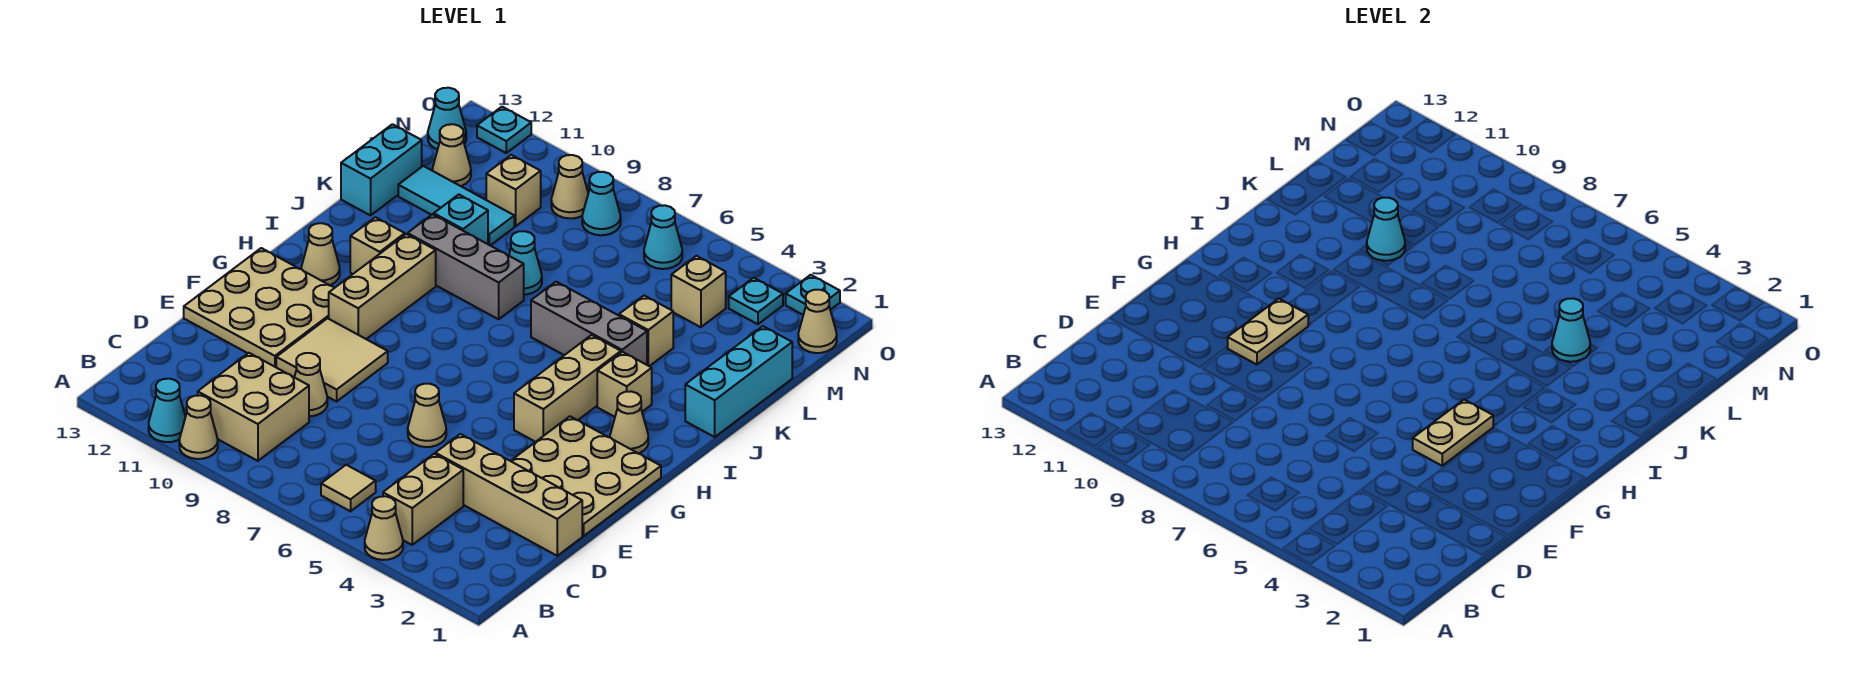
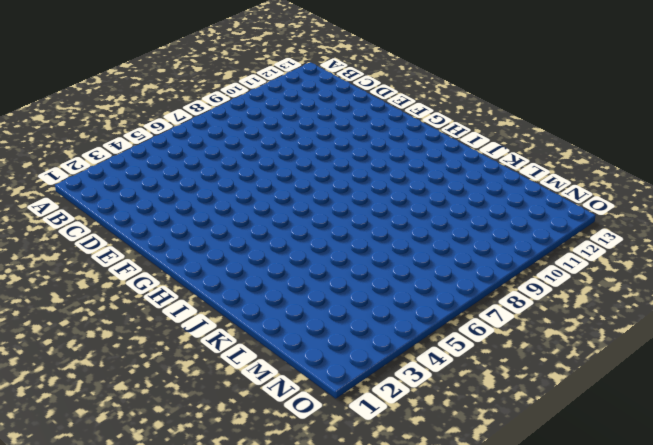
none -> tan cone A4 level 1
none -> tan cone A10 level 1
none -> cyan cone A11 level 1
none -> tan brick B4:C4 level 1

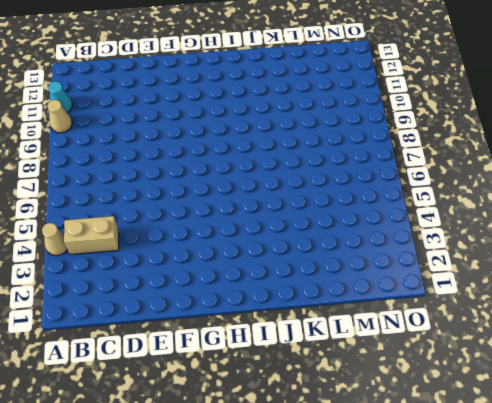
none -> tan tile B6 level 1
none -> tan brick B9:C10 level 1
none -> tan brick D1:D4 level 1
none -> tan cone D9 level 1

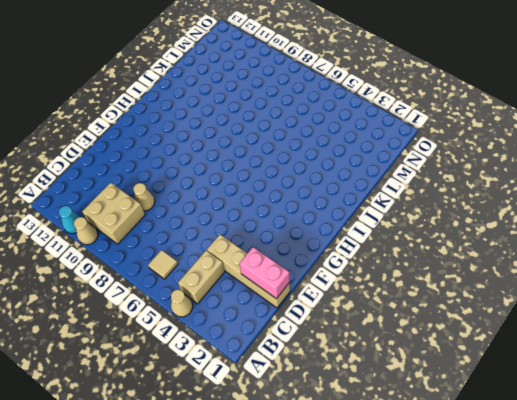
pink brick D1:D2 level 2 -> none
none -> tan plate E1:G3 level 1
none -> tan cone E6 level 1
none -> tan tile E9:F10 level 1
none -> tan plate E11:G13 level 1

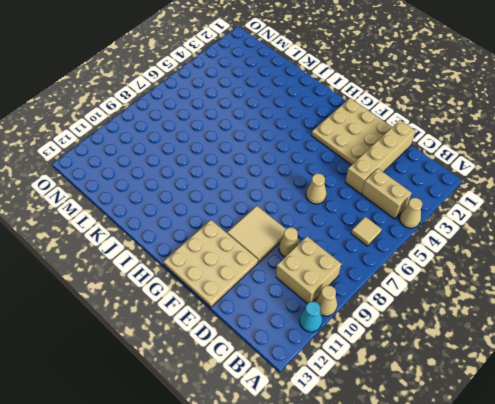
none -> tan brick G4:I4 level 1
none -> tan brick G10:I10 level 1
none -> tan cone H2 level 1
none -> tan cone H12 level 1

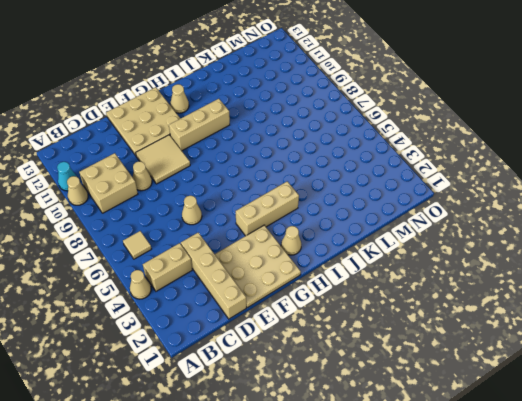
none -> tan brick I3 level 1
none -> tan brick I11 level 1
none -> cyan brick J1:L1 level 1
none -> grey brick J4:J6 level 1

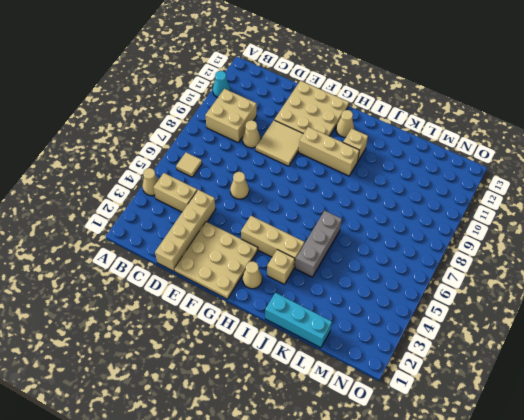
none -> tan cone A10 level 1
none -> grey brick J8:J10 level 1
none -> tan brick K4 level 1
none -> cyan cone K8 level 1

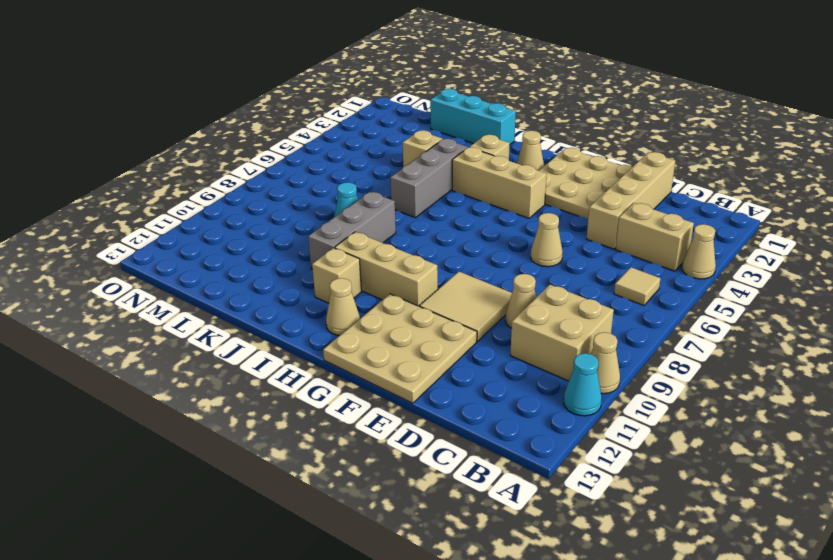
none -> cyan brick K10 level 1
none -> cyan brick K13:L13 level 1
none -> cyan tile L10:L12 level 1
none -> tan brick M4 level 1

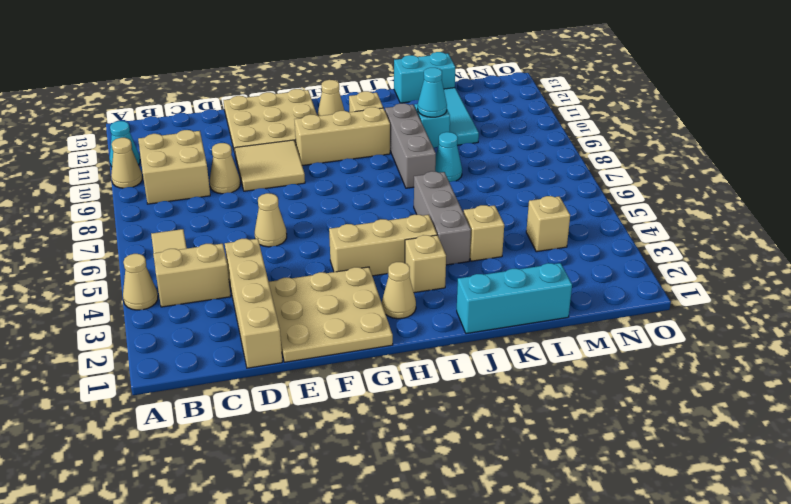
none -> tan brick M10 level 1
none -> tan cone M12 level 1
none -> tan cone N1 level 1
none -> cyan plate N3 level 1

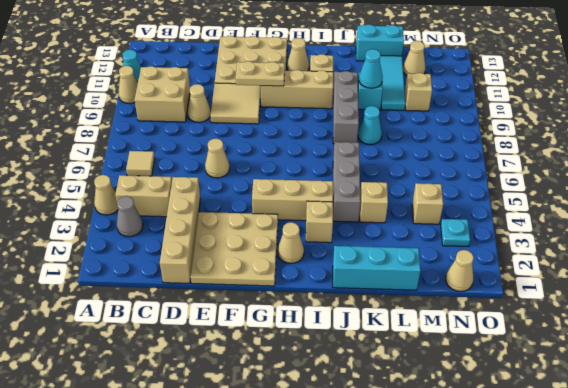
grey cone B3 level 1 -> none
none -> cyan cone N6 level 1
none -> cyan cone N8 level 1
none -> tan cone N9 level 1
none -> cyan cone N13 level 1

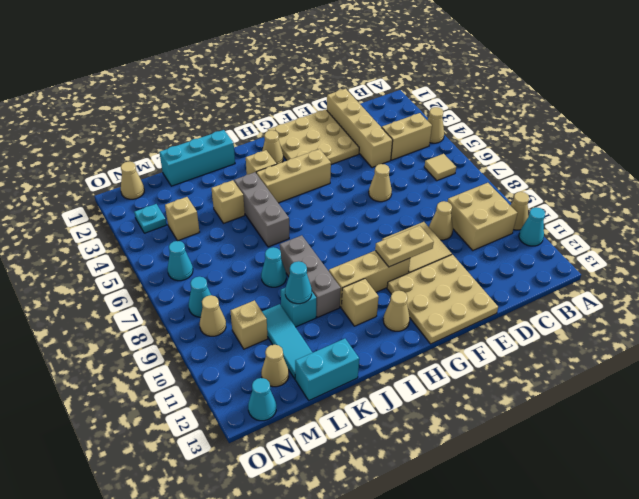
none -> cyan plate O2 level 1
none -> cyan plate O12 level 1
none -> tan plate F4:G4 level 2
none -> cyan cone K4 level 2

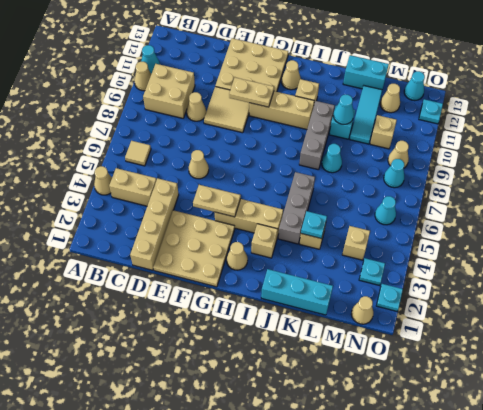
cyan plate K4 level 2 -> cyan cone K4 level 2

